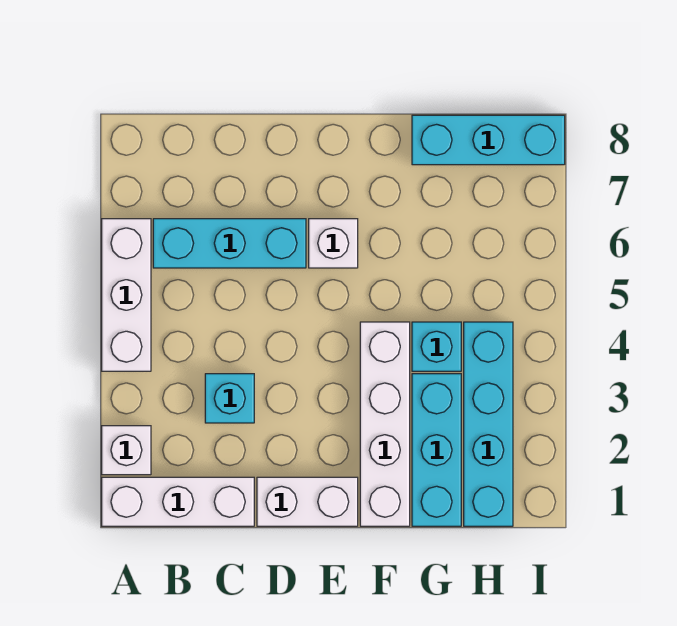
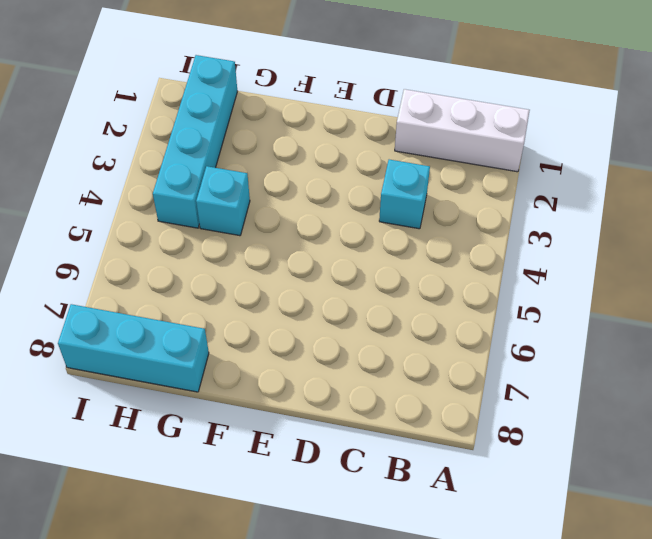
none -> white brick A2 level 1
none -> white brick A4:A6 level 1
none -> cyan brick B6:D6 level 1

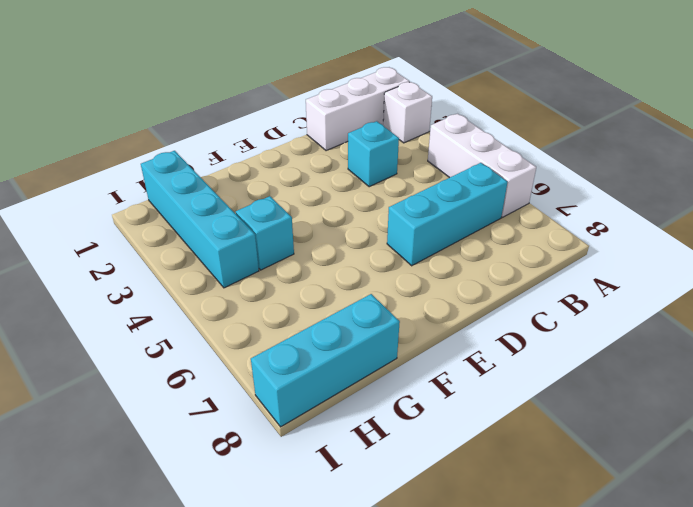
none -> white brick D1:E1 level 1
none -> white brick E6 level 1
none -> white brick F1:F4 level 1

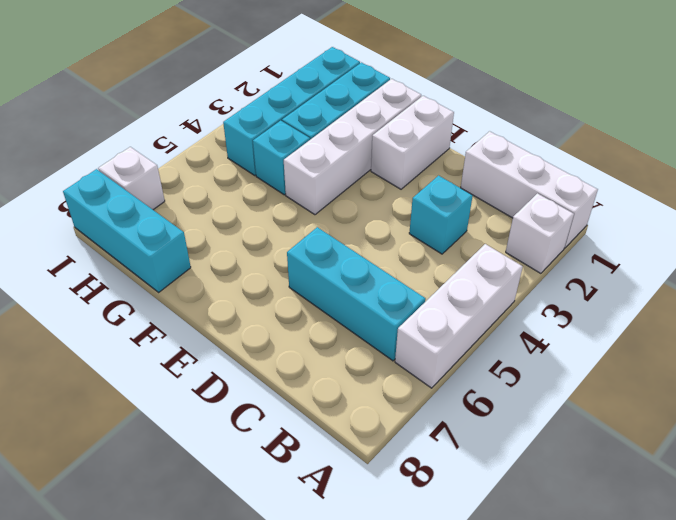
white brick E1:E2 level 1 -> white brick D1:E1 level 1
white brick I7 level 1 -> white brick E6 level 1

